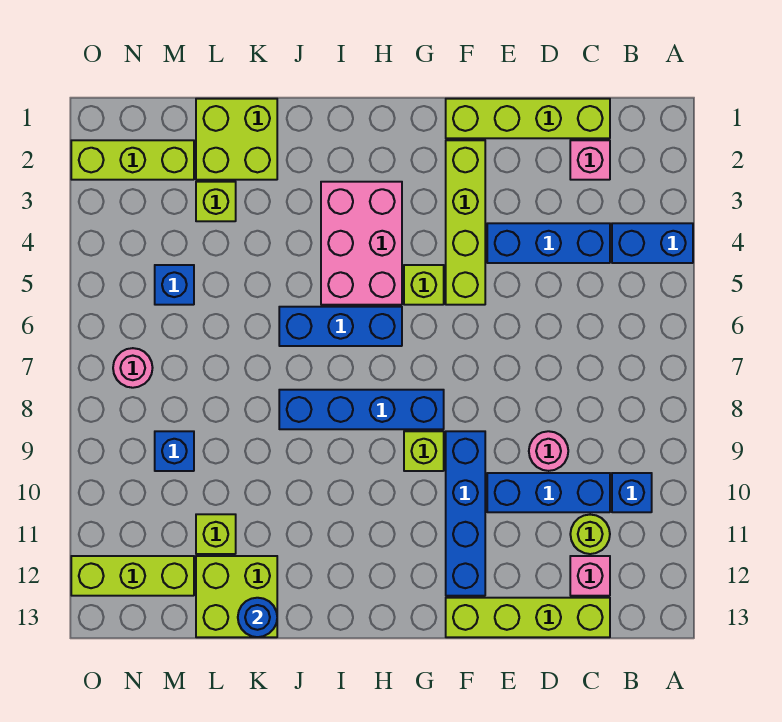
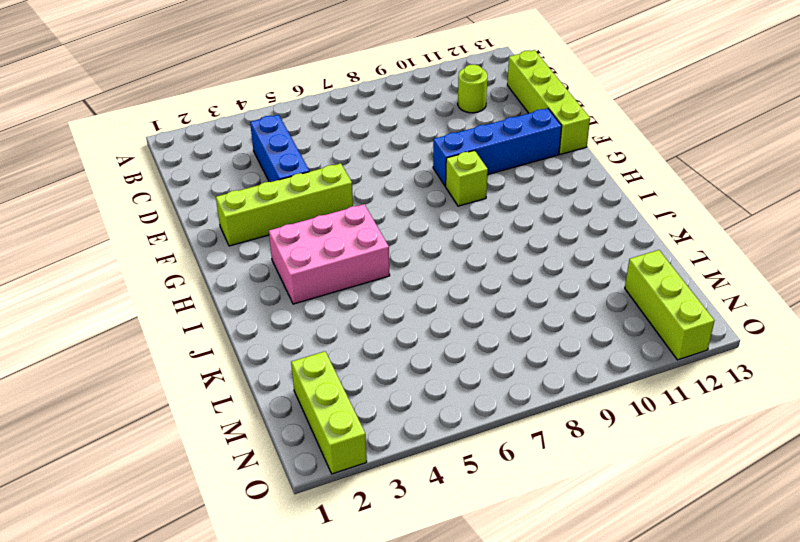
none -> blue brick A4:B4 level 1
none -> blue brick B10 level 1
none -> lime brick C1:F1 level 1

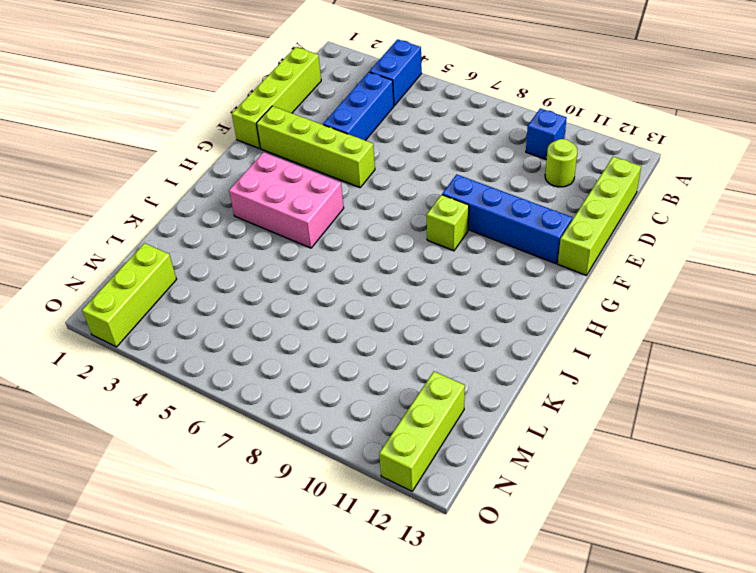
none -> pink brick C2 level 1
none -> blue brick C10:E10 level 1
none -> pink brick C12 level 1

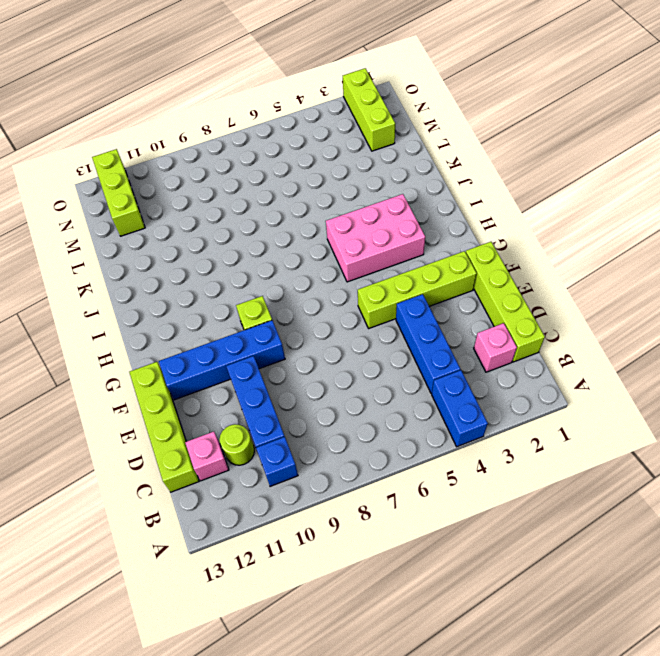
none -> pink round brick D9 level 1
none -> lime brick G5 level 1
none -> blue brick G8:J8 level 1

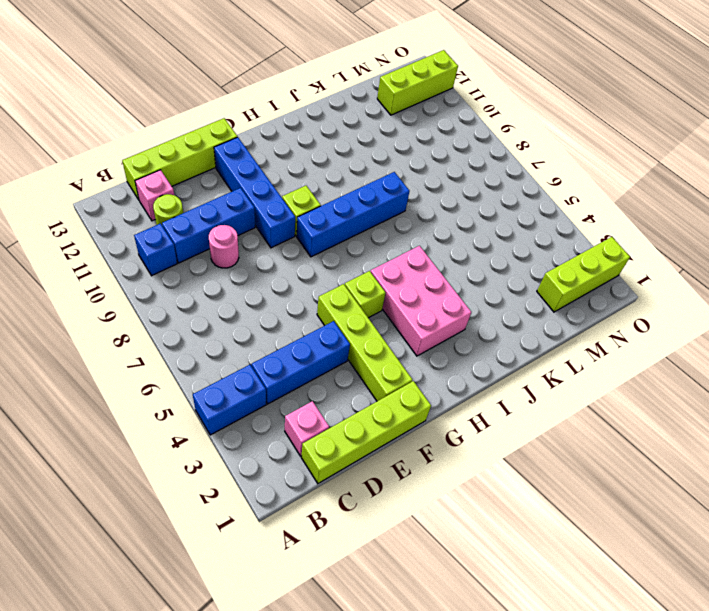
none -> blue brick H6:J6 level 1
none -> lime brick K1:L2 level 1
none -> lime brick K12:L13 level 1

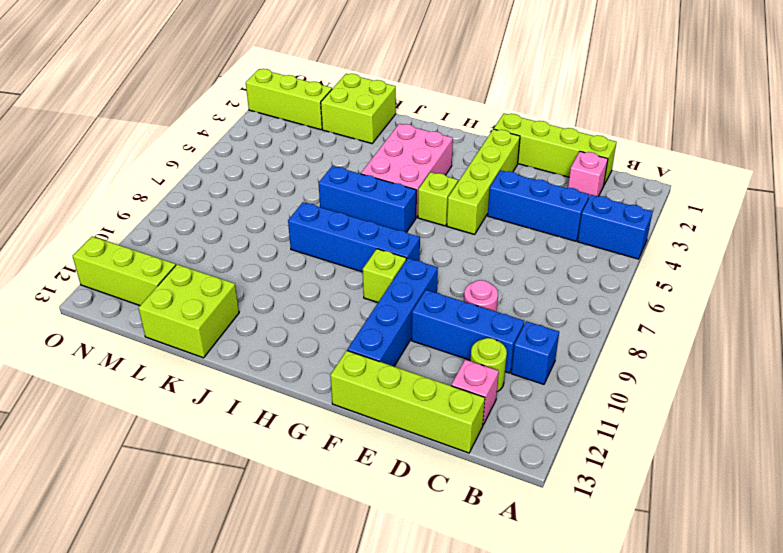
none -> lime brick L3 level 1
none -> lime brick L11 level 1
none -> blue brick M5 level 1

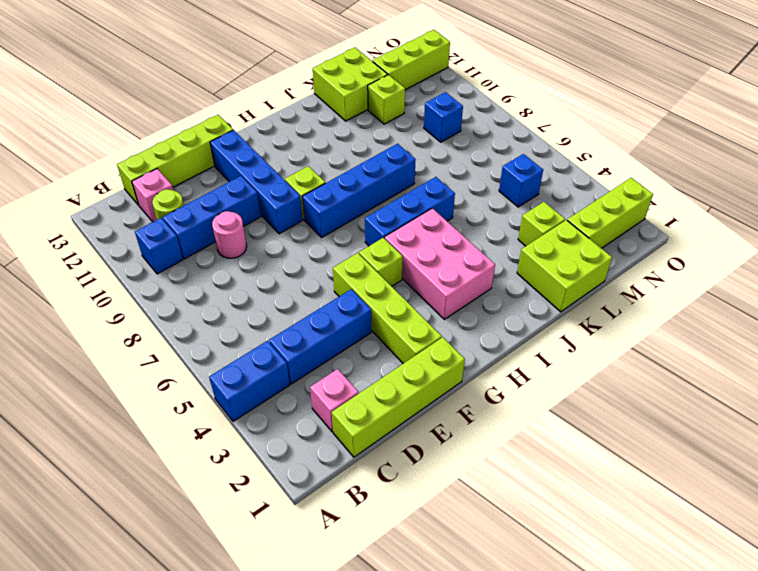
none -> pink round brick N7 level 1
none -> blue round brick K13 level 2

